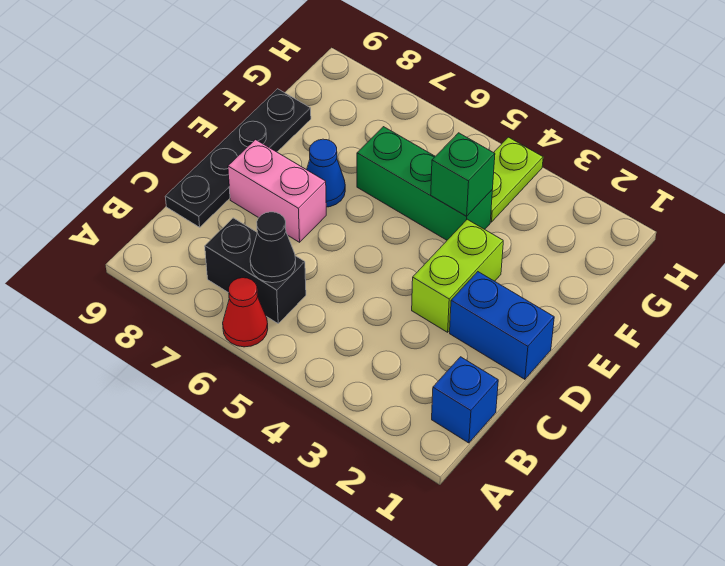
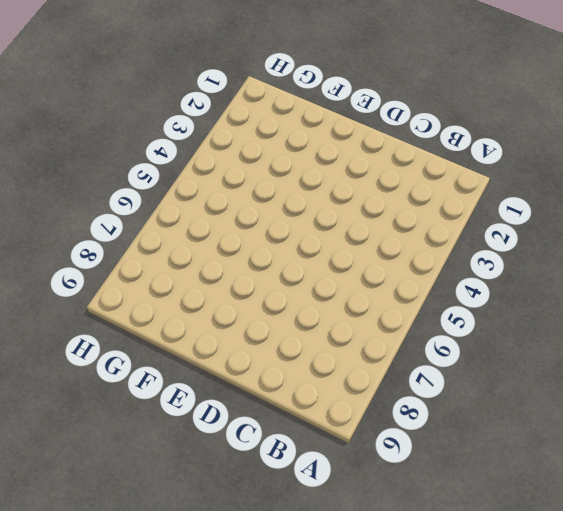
none -> red cone A6 level 1
none -> blue brick B1 level 1
none -> black brick B6:B7 level 1

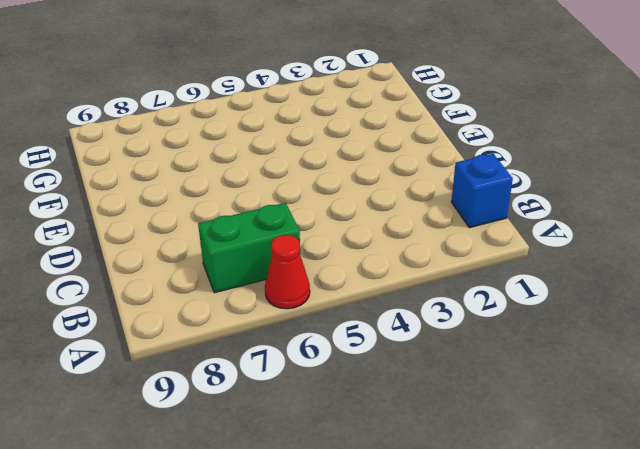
green brick B6:B7 level 1 -> black brick B6:B7 level 1
none -> black plate C9:F9 level 1
none -> blue brick D1:D2 level 1
none -> lime brick D3:E3 level 1

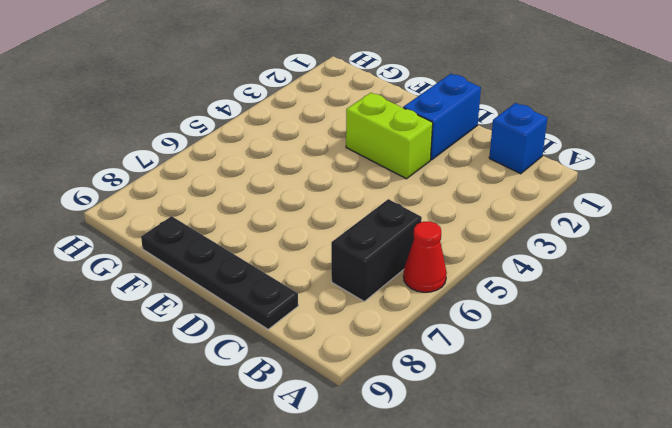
none -> pink brick D7:D8 level 1
none -> blue cone E7 level 1
none -> green brick F4:F6 level 1

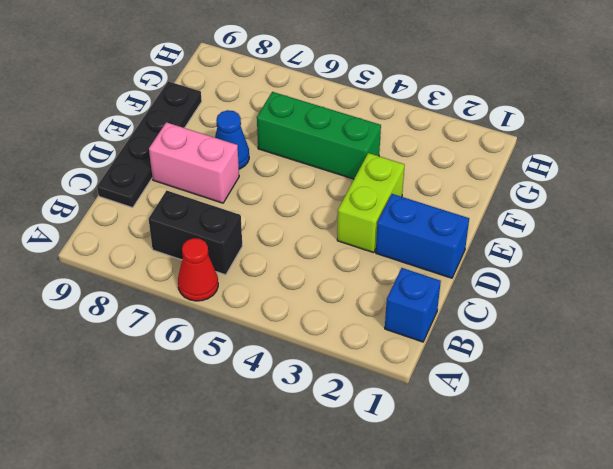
none -> lime plate G4:H4 level 1
none -> black cone B6 level 2
none -> green brick F4 level 2

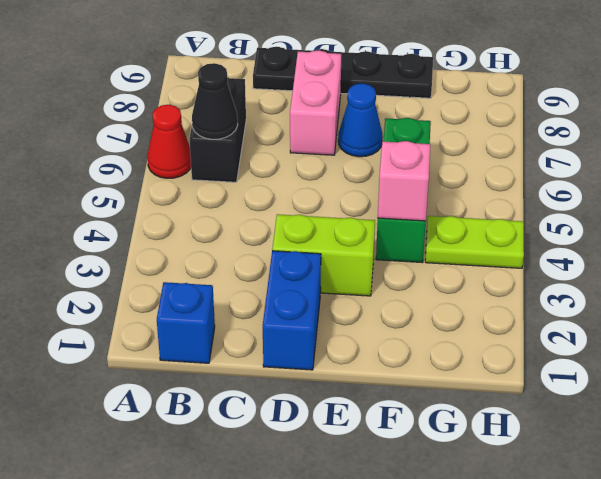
pink brick F4 level 2 -> green brick F4 level 2

